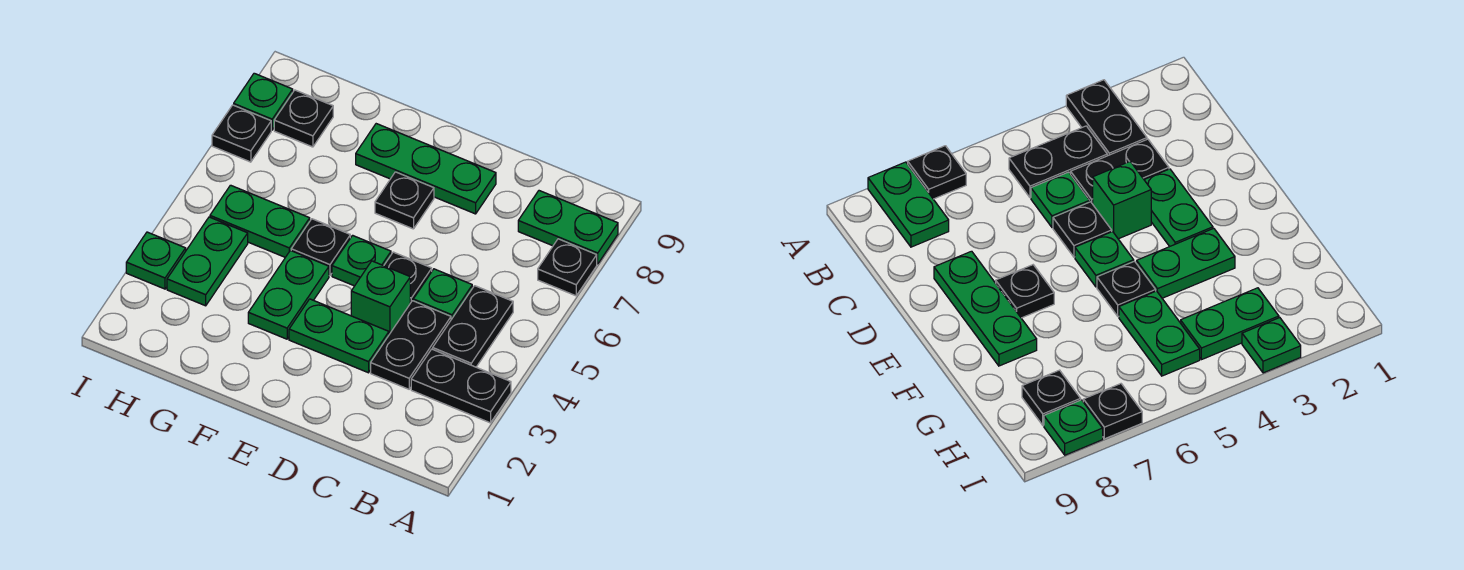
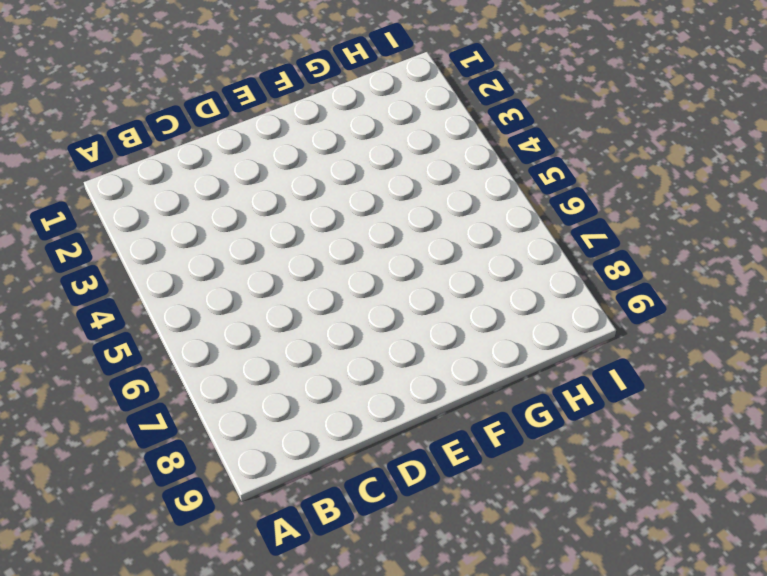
none -> black plate A3:B3 level 1
none -> black plate A7 level 1
none -> green plate A8:B8 level 1

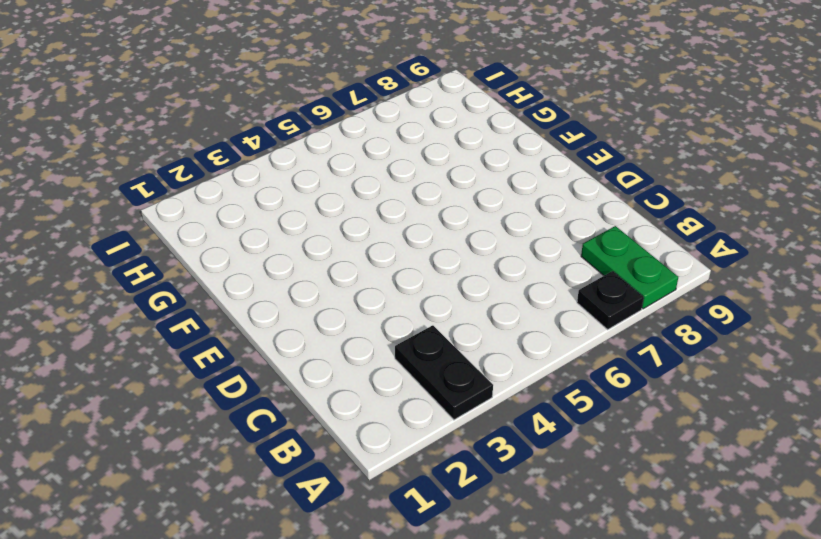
none -> black plate B4:B5 level 1
none -> black plate C3:C4 level 1
none -> green plate C5 level 1

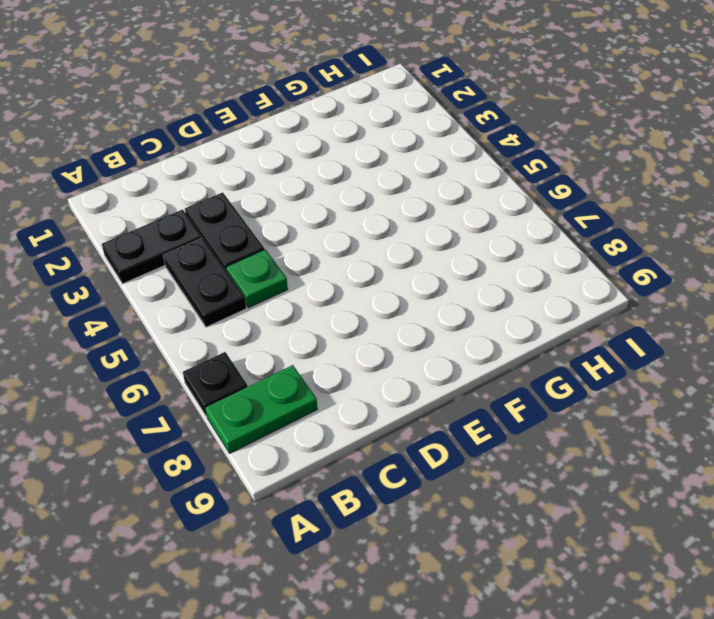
none -> green plate D3:E3 level 1
none -> green brick D4 level 1
none -> black plate D5 level 1

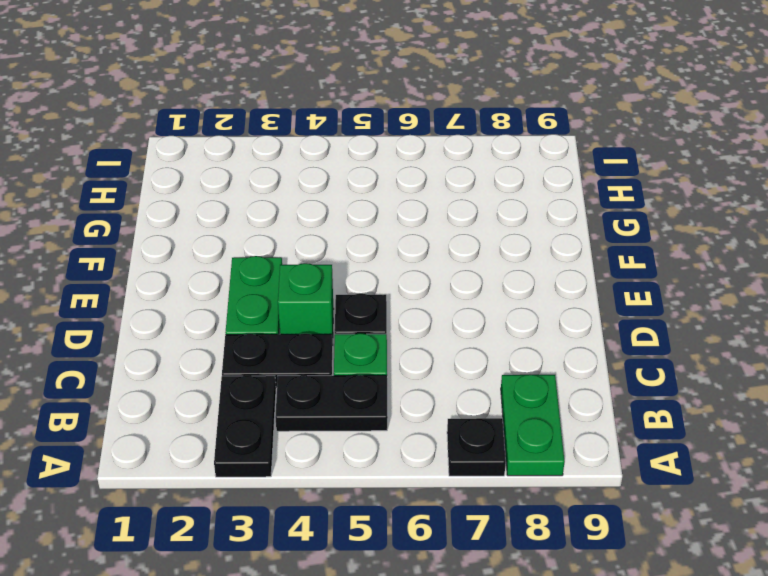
none -> green plate D8:F8 level 1
none -> green plate E5 level 1
none -> black plate E7 level 1

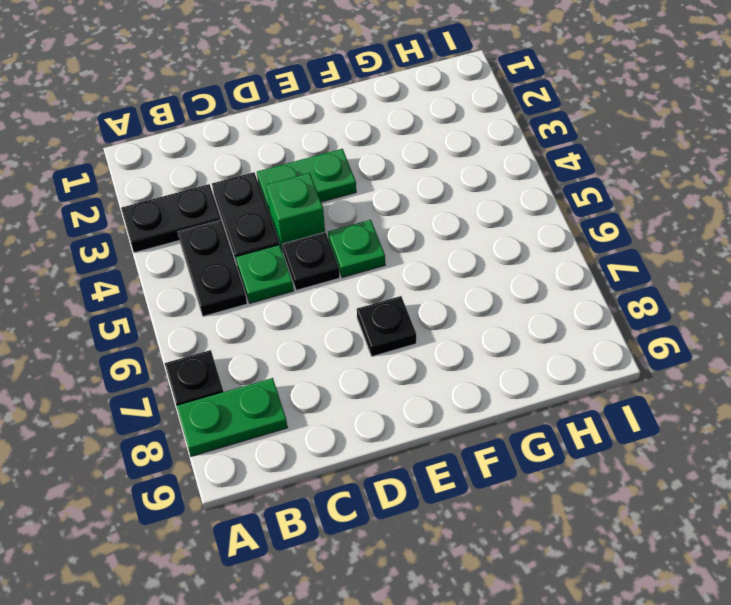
none -> green plate D8:F8 level 1
none -> green plate F3:F4 level 1
none -> black plate F5 level 1

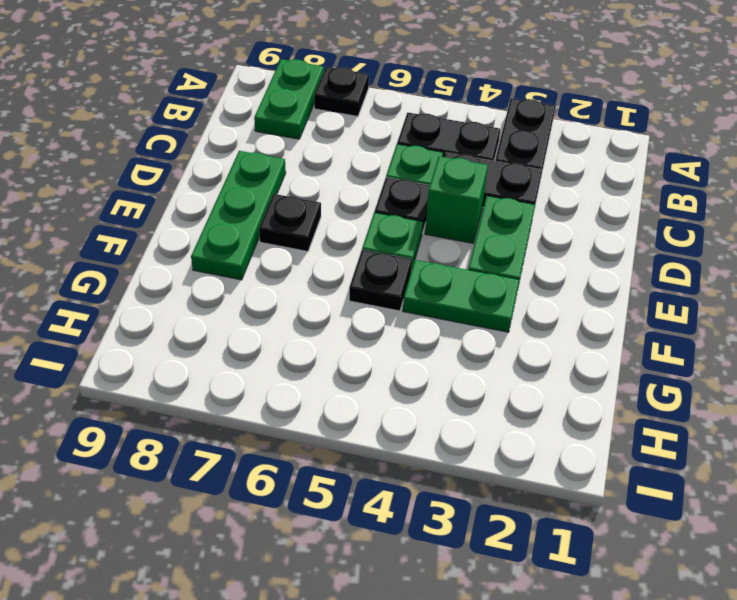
none -> green plate G5:H5 level 1
none -> green plate H3:H4 level 1
none -> black plate H8 level 1

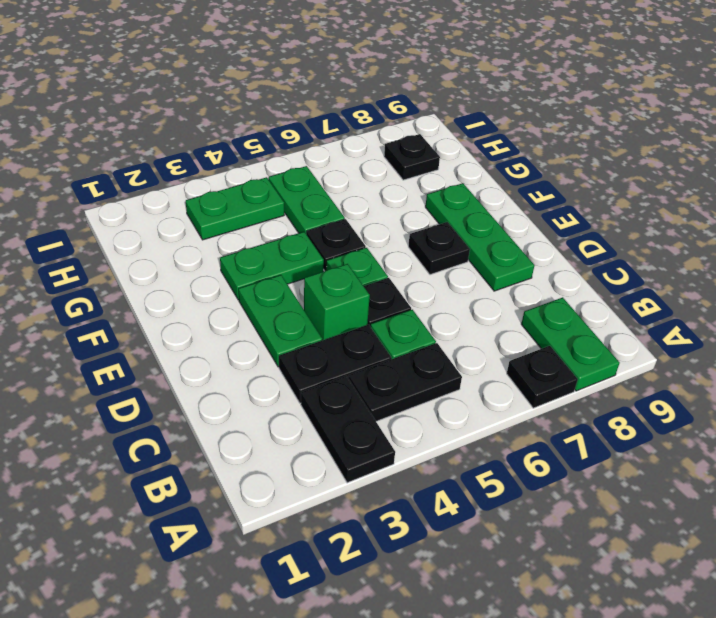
none -> green plate I3 level 1
none -> black plate I7 level 1
none -> green plate I8 level 1

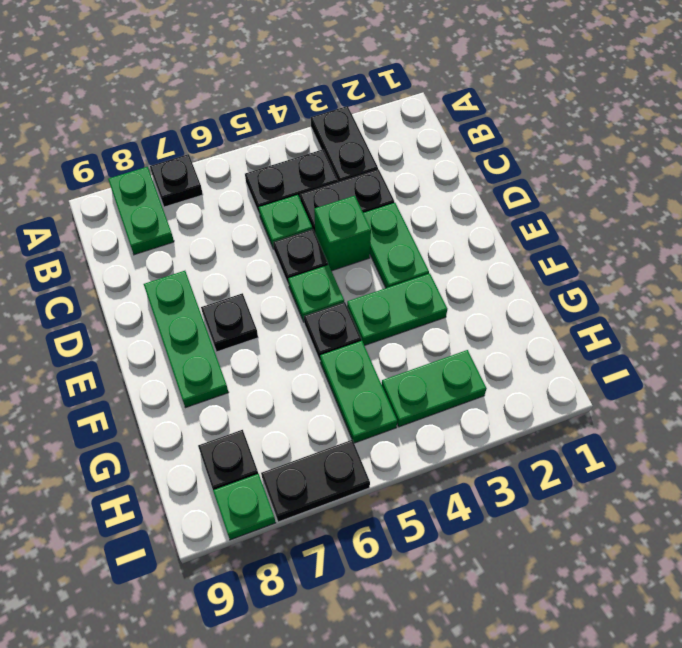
black plate I6:I7 level 1 -> black plate I7 level 1
none -> green plate I3 level 1

